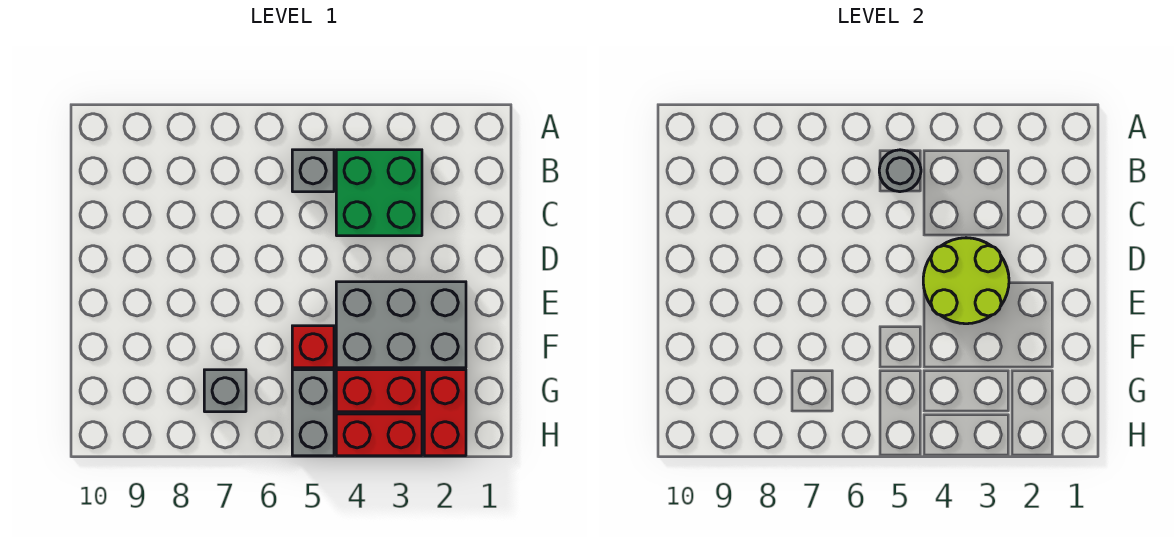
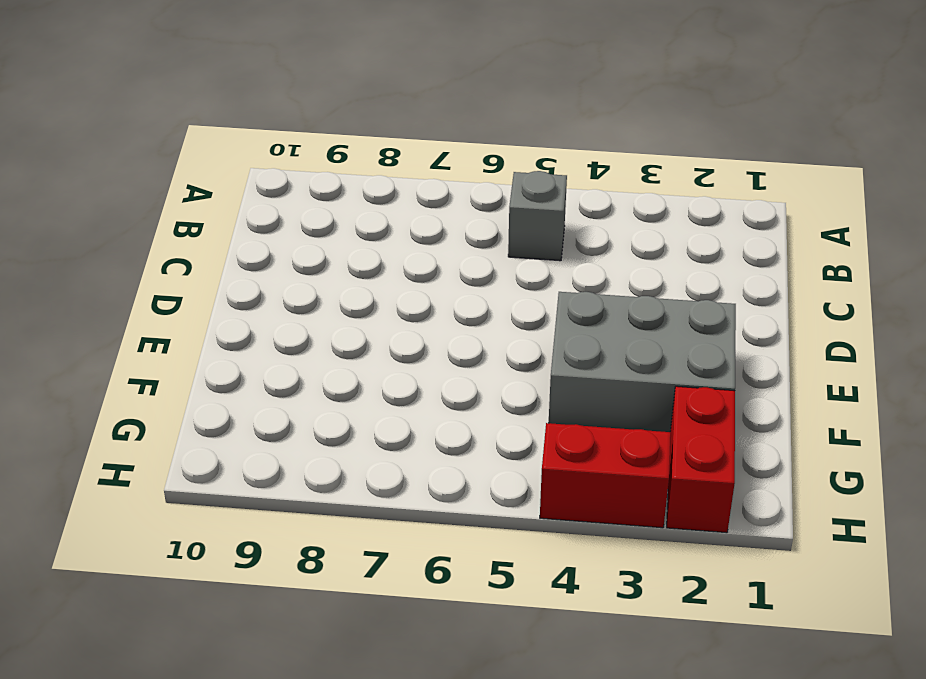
none -> green brick B3:C4 level 1
none -> red brick F5 level 1

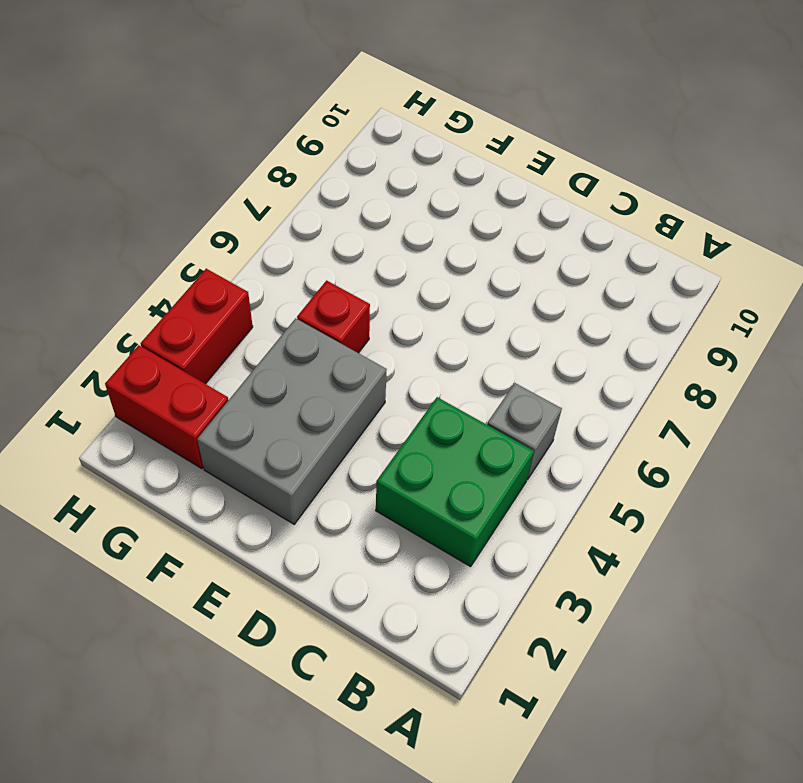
none -> red brick G3:G4 level 1
none -> grey brick G5:H5 level 1

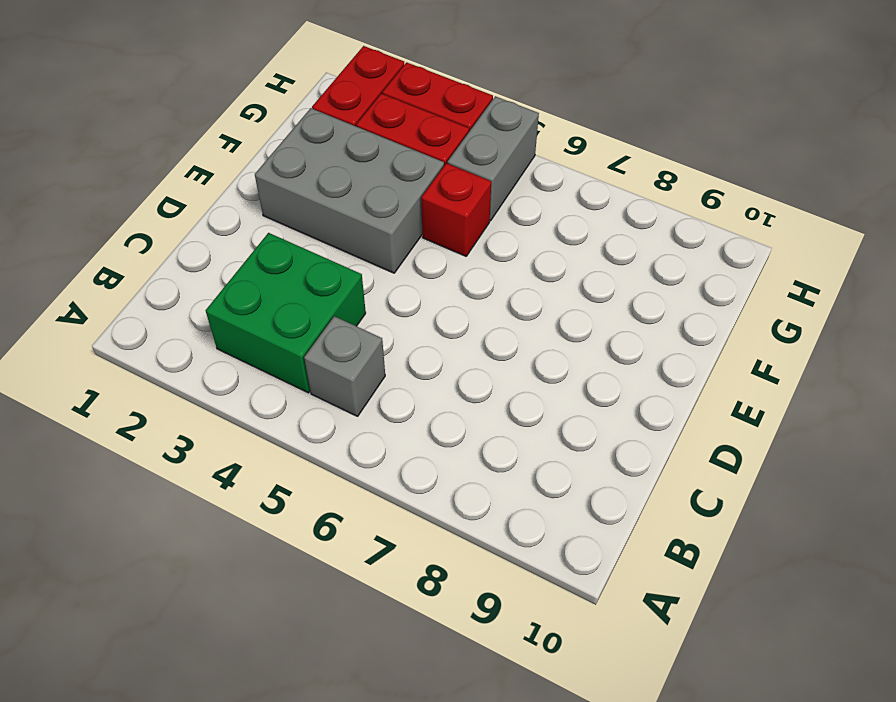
none -> grey brick G7 level 1
none -> grey round brick B5 level 2

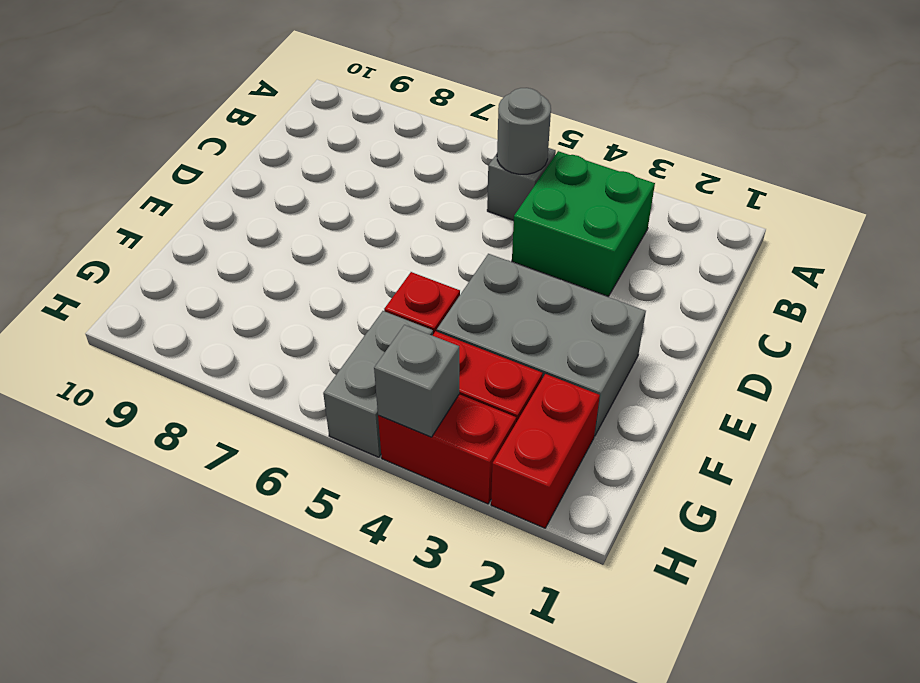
grey brick H4 level 2 -> grey brick G7 level 1
none -> lime round brick D3:E4 level 2

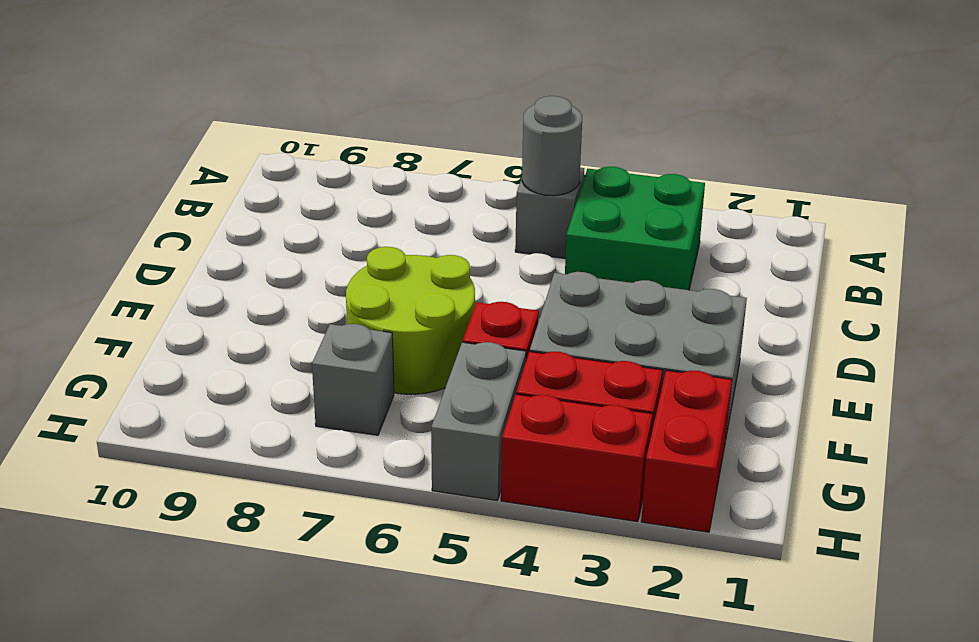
lime round brick E6:F7 level 1 -> lime round brick D3:E4 level 2

